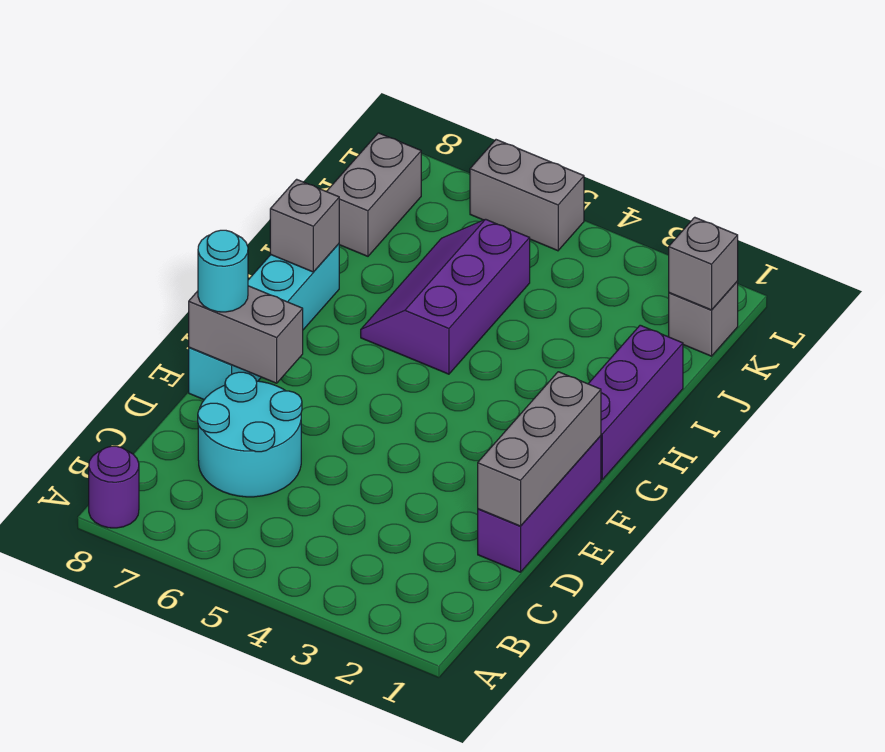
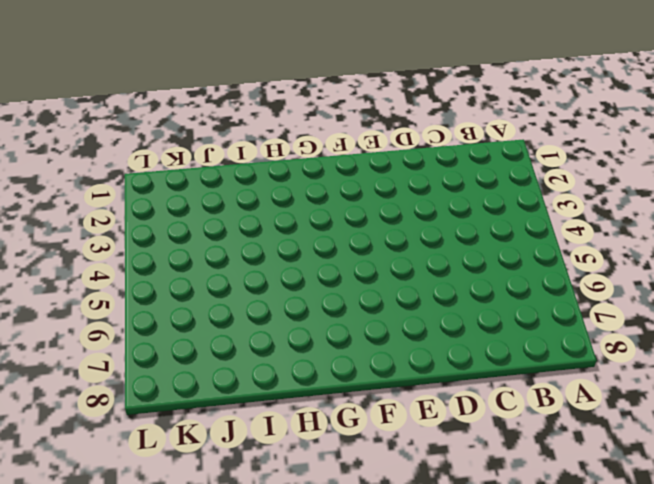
none -> purple round brick A8 level 1
none -> cyan round brick C6:D7 level 1
none -> purple brick D1:F1 level 1

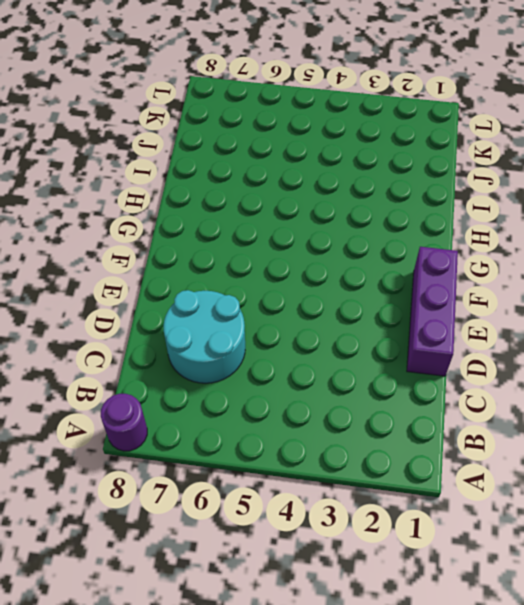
none -> cyan brick E8:H8 level 1
none -> purple brick G1:I1 level 1
none -> purple slope H5:J6 level 1 top 5

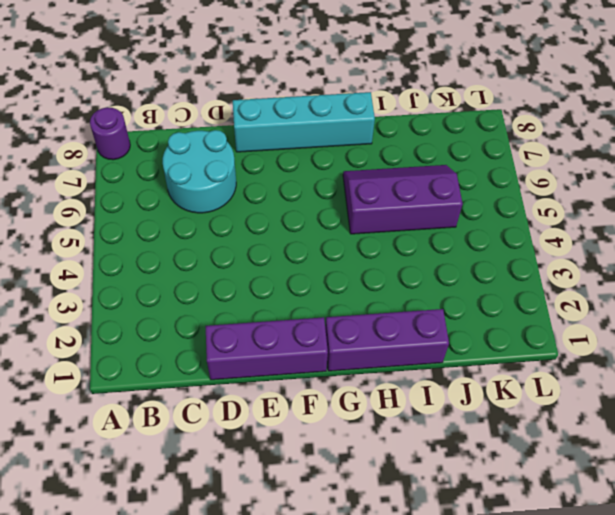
none -> grey brick J8:K8 level 1
none -> grey brick K1 level 1
none -> grey brick L5:L6 level 1

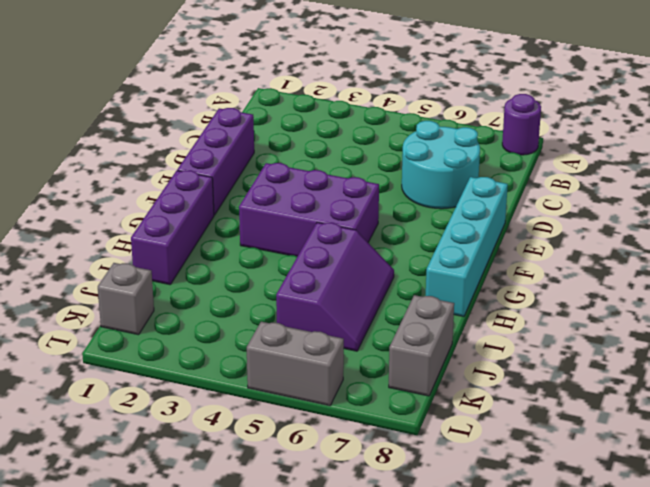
purple brick F3:G5 level 1 -> none
none -> grey brick D1:F1 level 2
none -> grey brick E7:E8 level 2
none -> grey brick H8 level 2

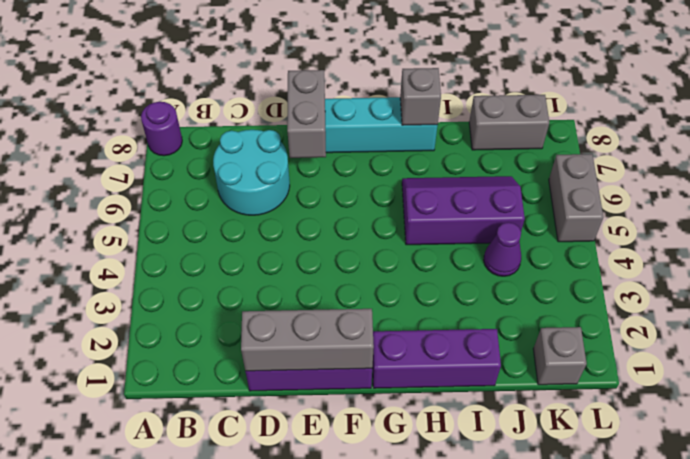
purple cone J4 level 1 -> none
none -> grey brick K1 level 2
none -> cyan round brick E8 level 3

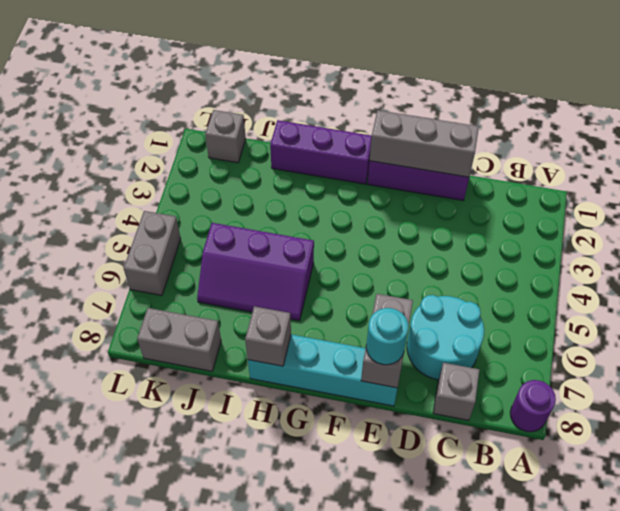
grey brick C8 level 1 -> grey brick K1 level 2

